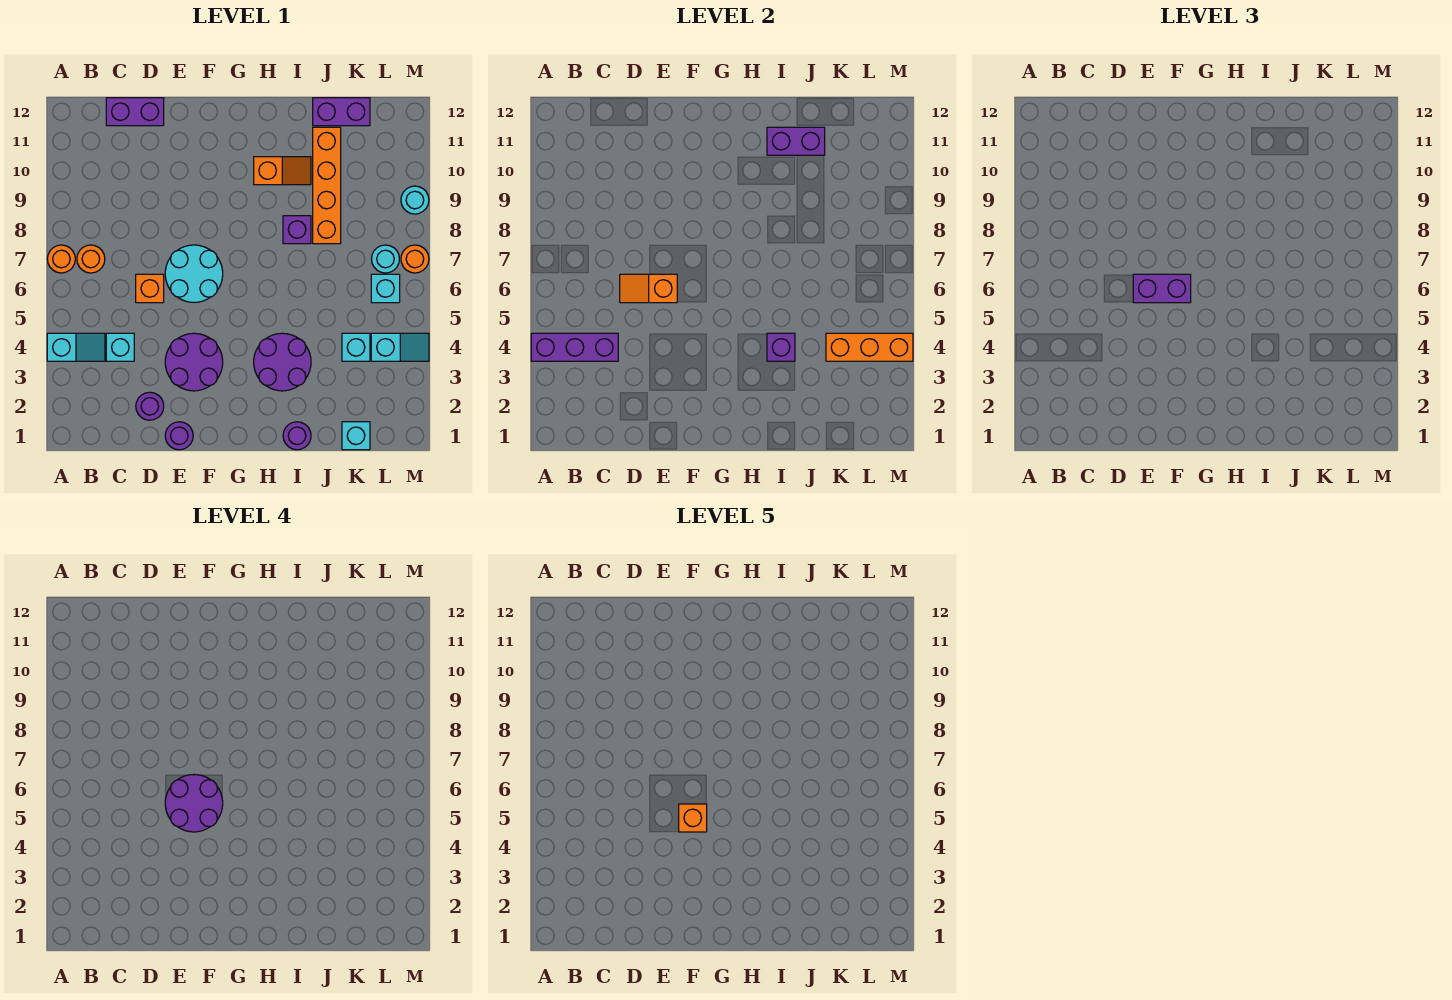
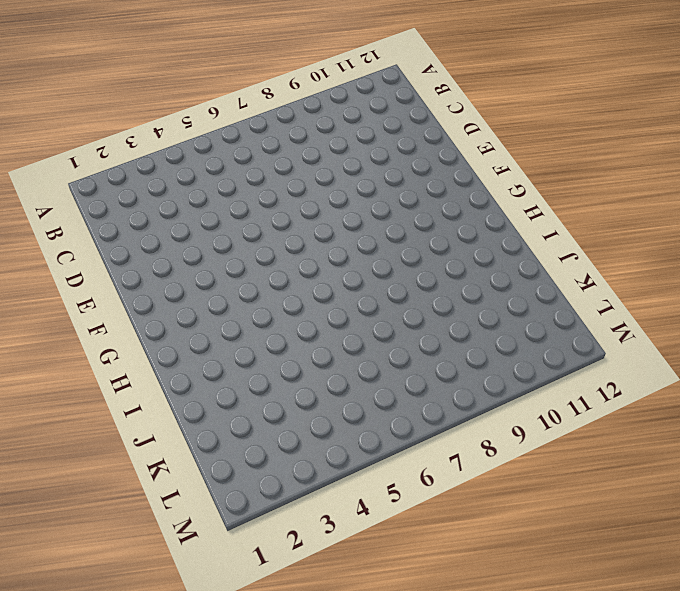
none -> cyan slope A4:B4 level 1 top A
none -> orange round brick A7 level 1
none -> orange round brick B7 level 1
none -> cyan brick C4 level 1

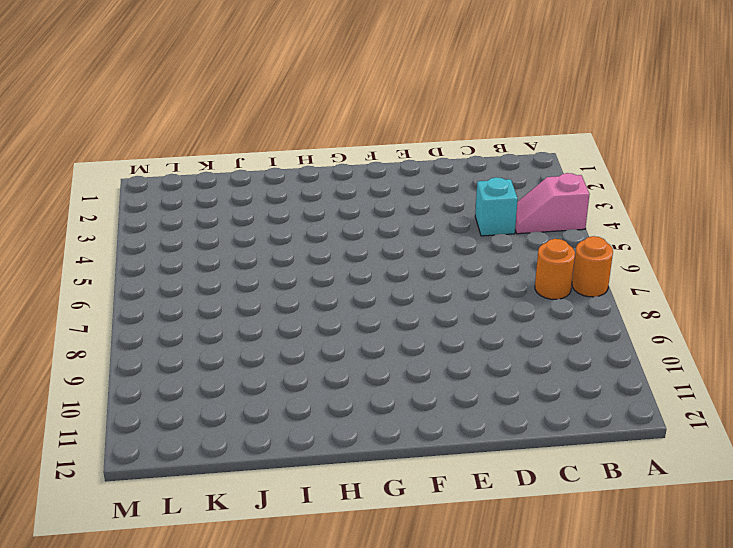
pink slope A4:B4 level 1 top A -> cyan slope A4:B4 level 1 top A
none -> purple brick C12:D12 level 1
none -> purple round brick D2 level 1
none -> orange brick D6 level 1
none -> purple round brick E1 level 1

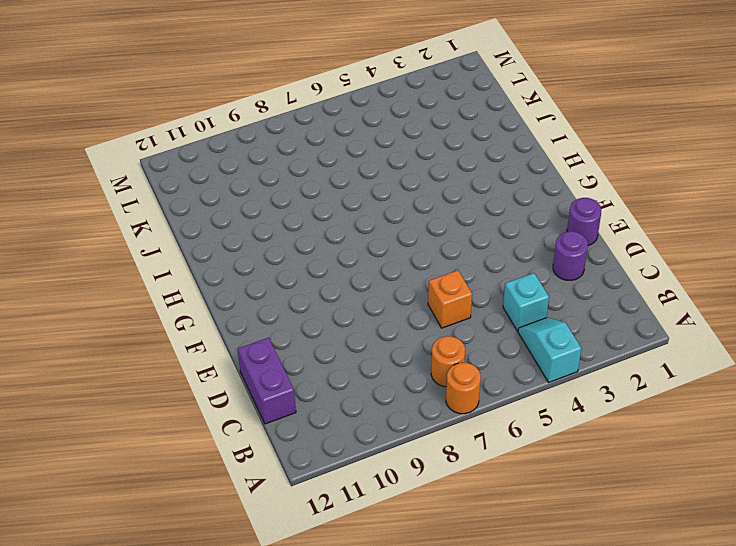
none -> purple round brick E3:F4 level 1
none -> cyan round brick E6:F7 level 1
none -> purple round brick H3:I4 level 1
none -> orange slope H10:I10 level 1 top H

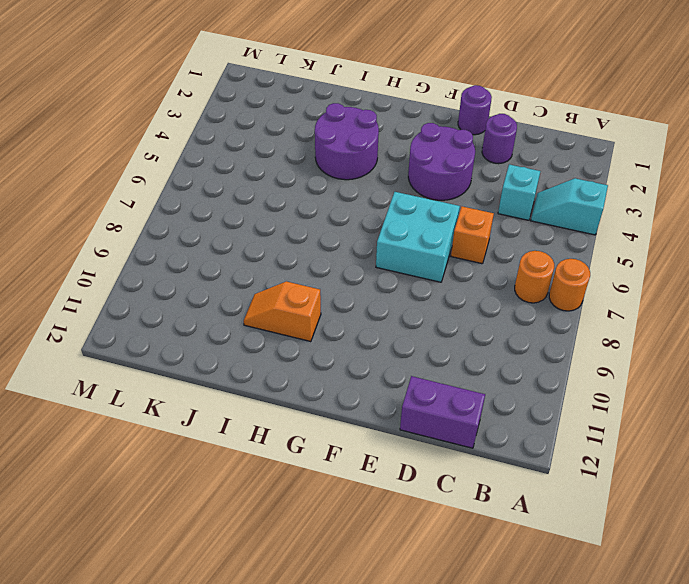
cyan brick E6:F7 level 1 -> cyan round brick E6:F7 level 1
none -> purple round brick I1 level 1
none -> purple brick I8 level 1
none -> orange brick J8:J11 level 1
none -> purple brick J12:K12 level 1

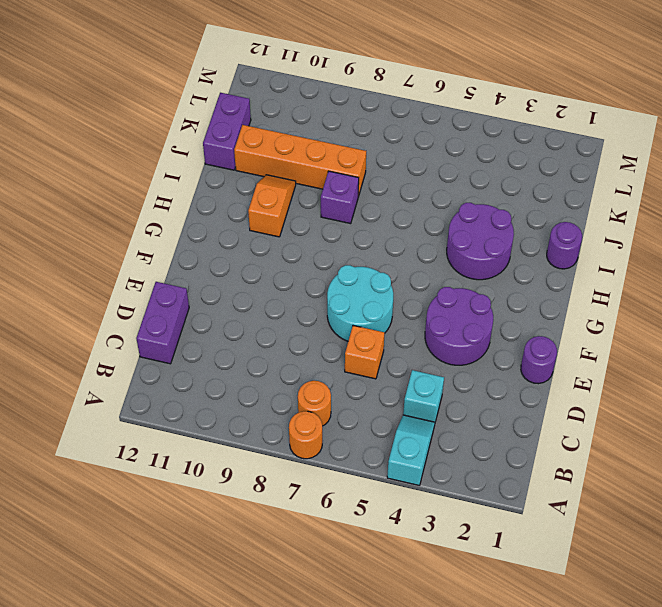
none -> purple round brick D2 level 1
none -> cyan brick K1 level 1
none -> cyan brick K4 level 1
none -> cyan slope L4:M4 level 1 top L

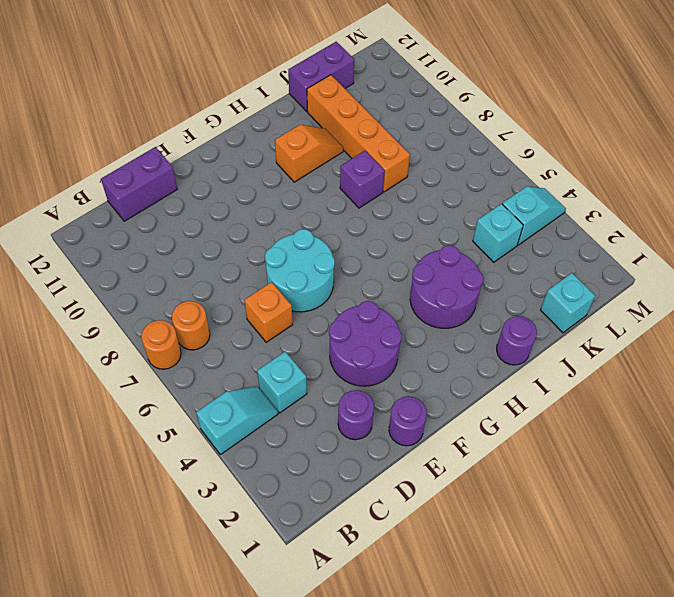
none -> cyan brick L6 level 1
none -> cyan round brick L7 level 1
none -> orange round brick M7 level 1
none -> cyan round brick M9 level 1

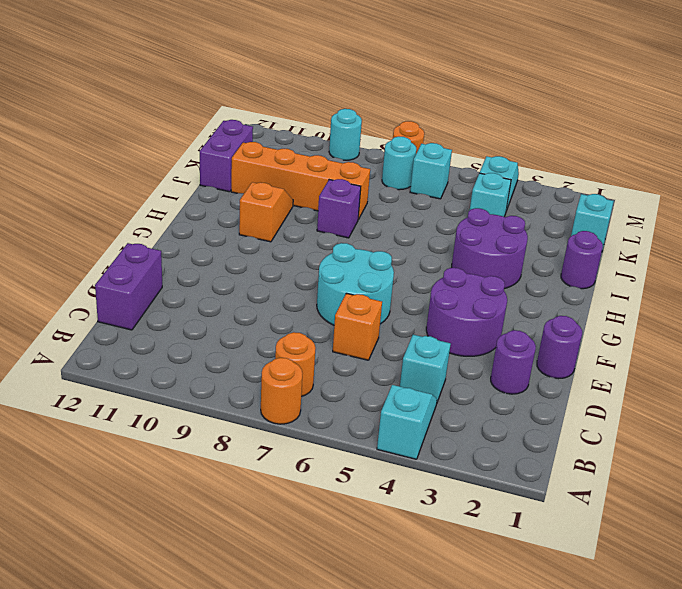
none -> purple brick A4:C4 level 2
none -> orange slope D6:E6 level 2 top E
none -> purple brick I4 level 2
none -> purple brick I11:J11 level 2

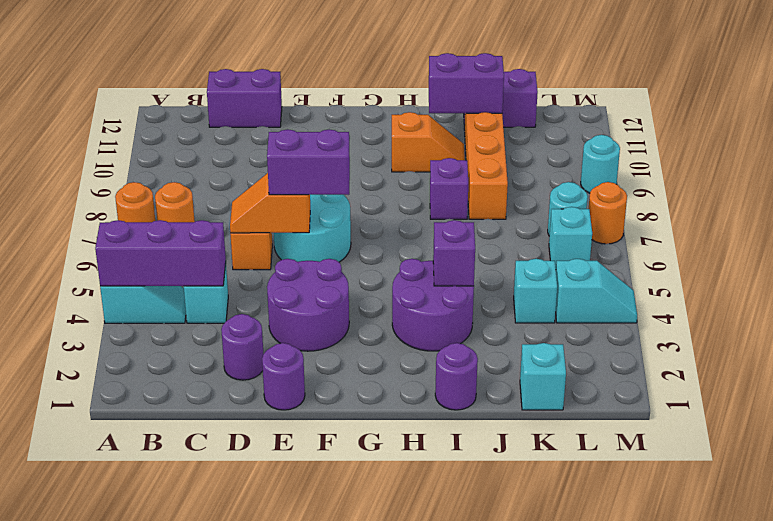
none -> orange brick K4:M4 level 2
none -> purple round brick E5:F6 level 4
none -> orange brick F5 level 5

